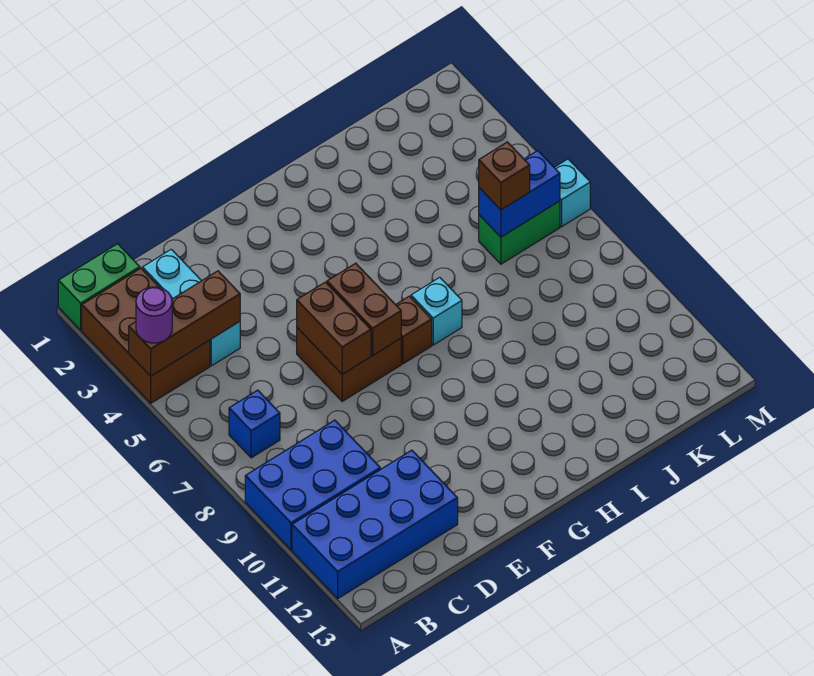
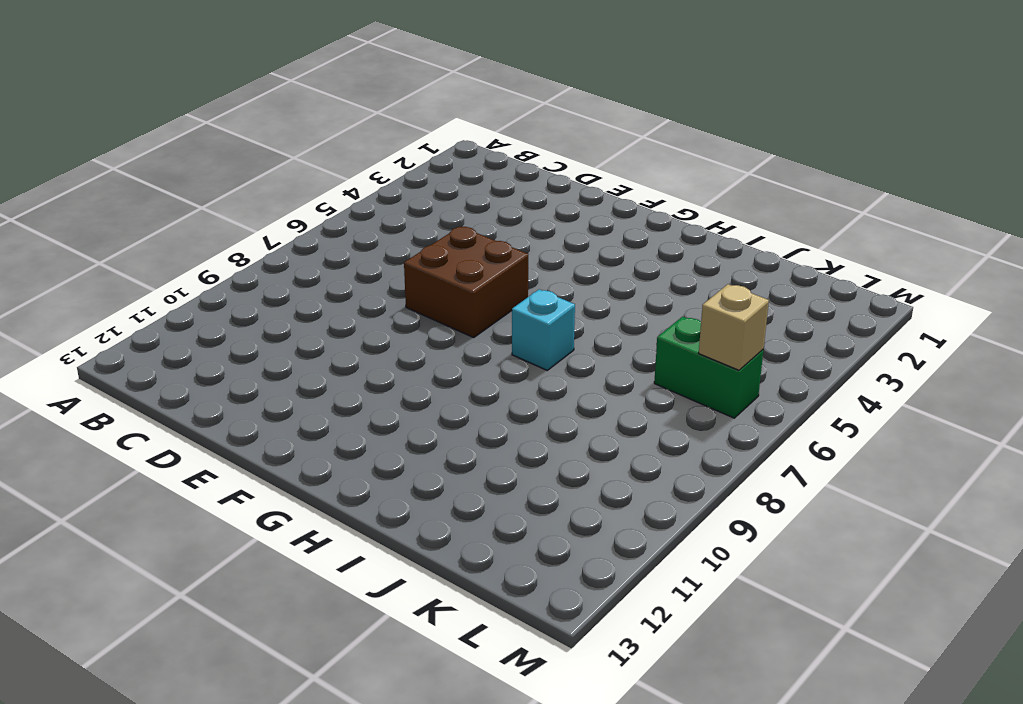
tan brick L6 level 2 -> blue brick K6:L6 level 2
none -> green brick A1:B1 level 1
none -> brown brick A2:B4 level 1
none -> blue brick A9:C10 level 1

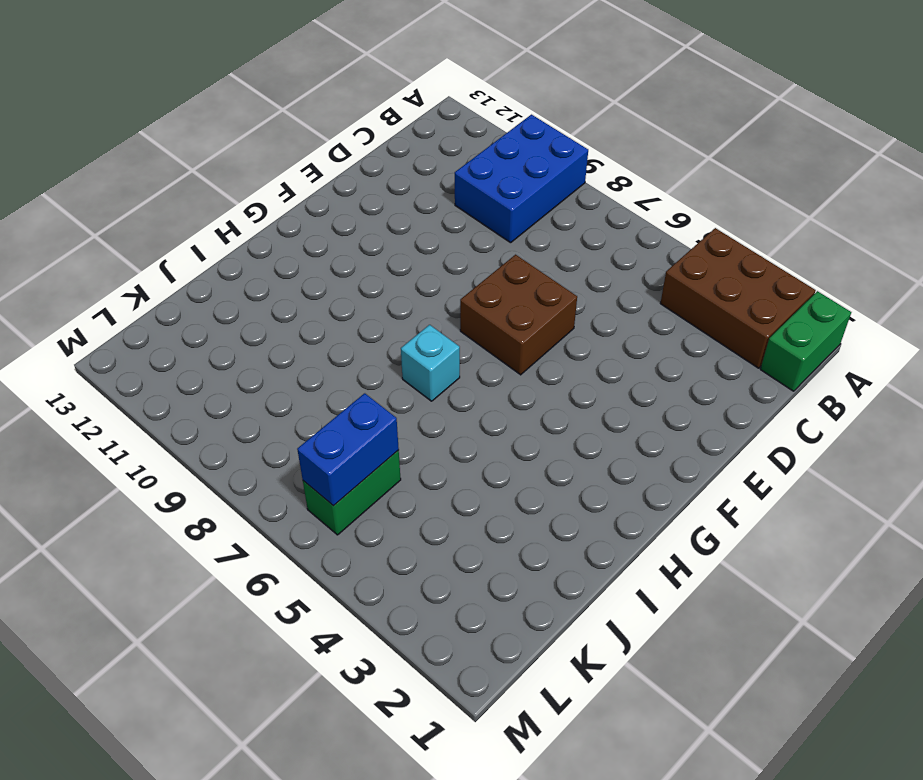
none -> blue brick A11:D12 level 1
none -> blue brick B7 level 1
none -> cyan brick C2:C4 level 1

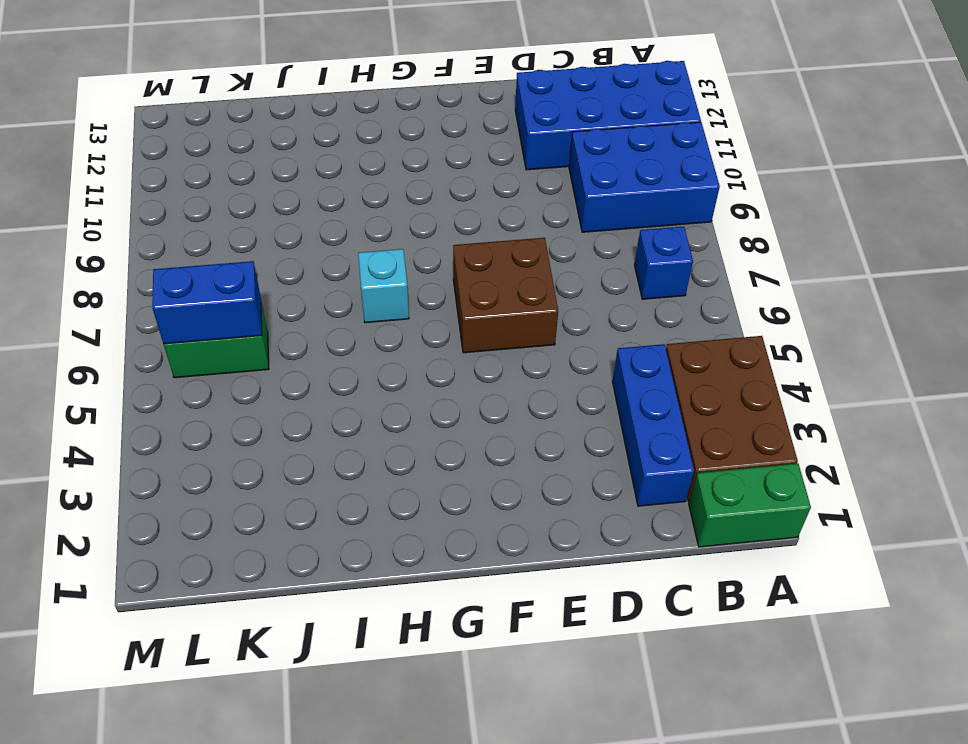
blue brick C2:C4 level 1 -> cyan brick C2:C4 level 1
none -> brown brick G7 level 1
none -> cyan brick M6 level 1
none -> brown brick A4:C4 level 2

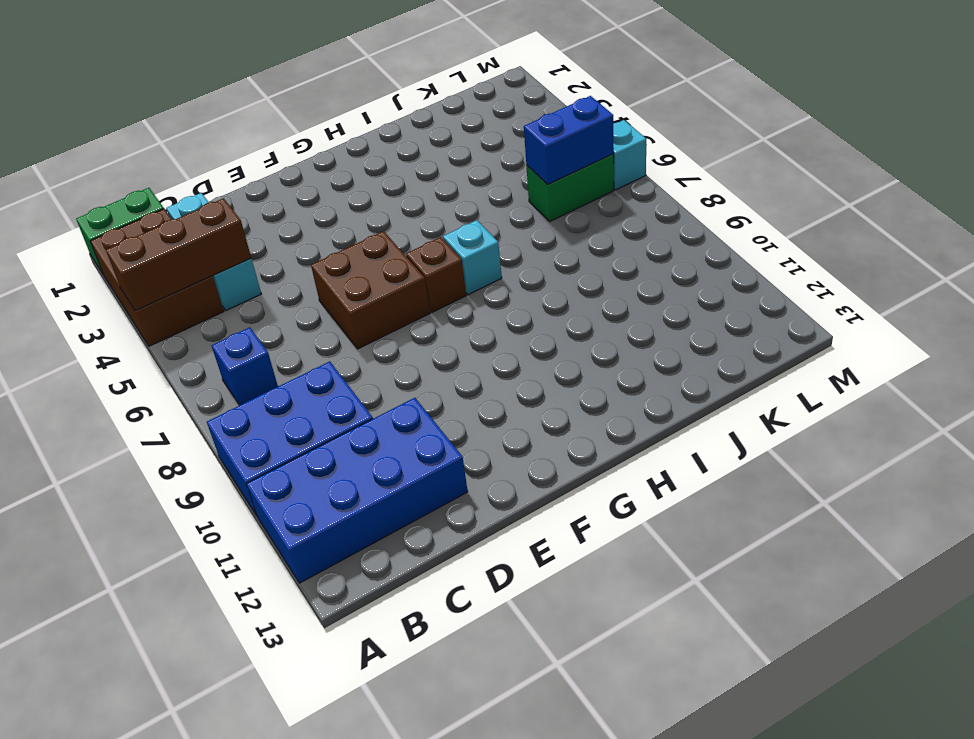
none -> brown brick E6:E7 level 2
none -> brown brick F6:F7 level 2
none -> purple round brick A4 level 3

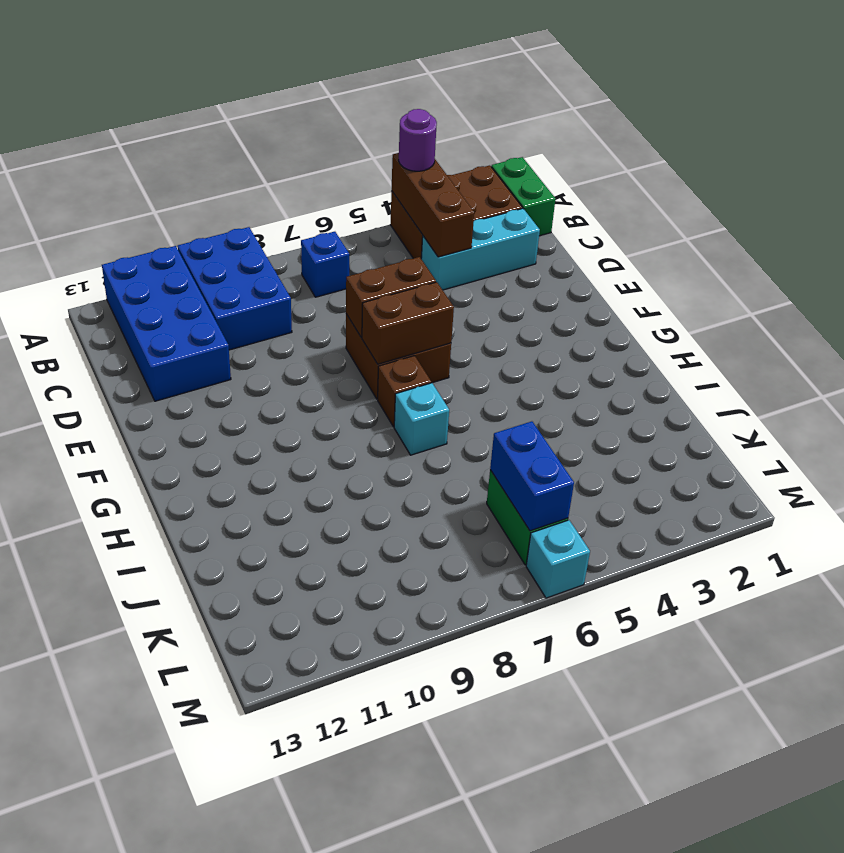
none -> brown brick K6 level 3

